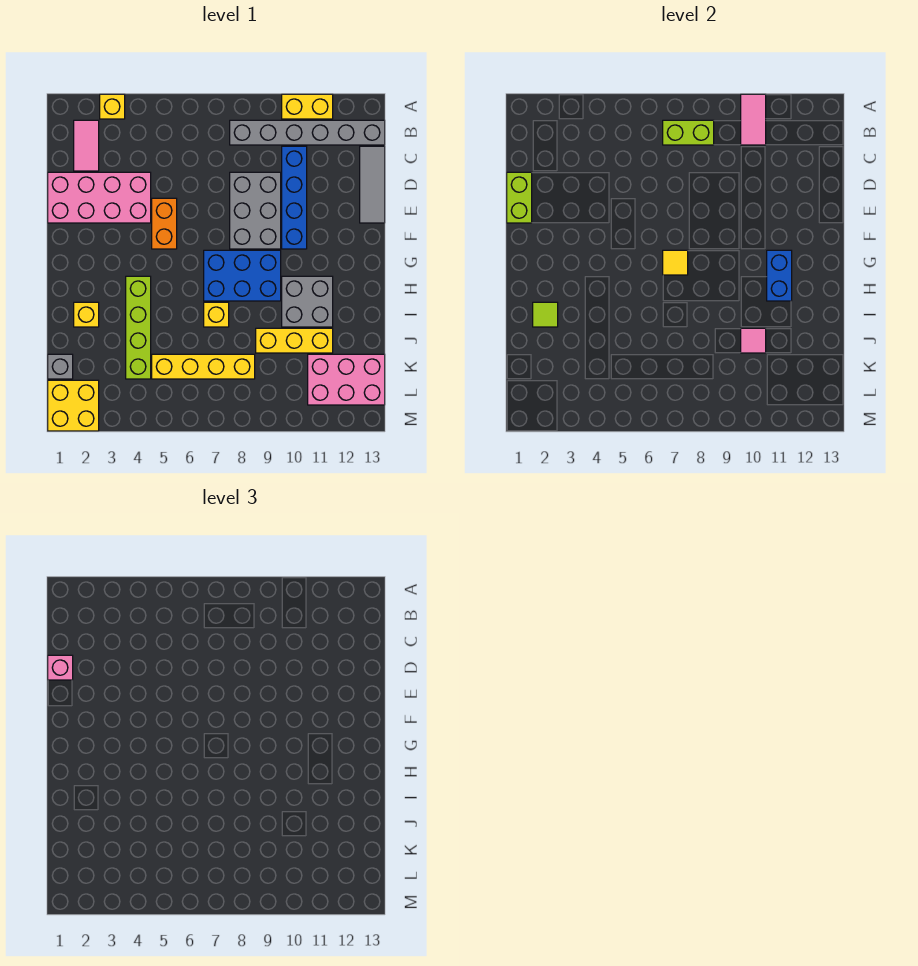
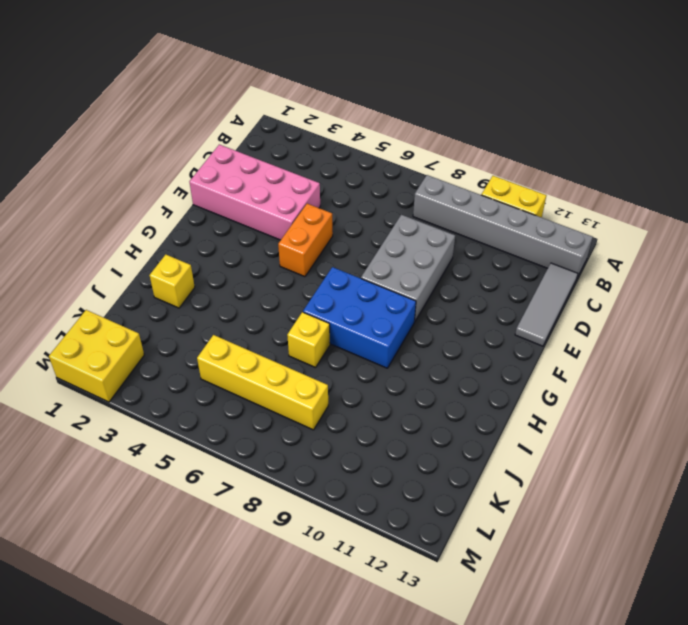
none -> yellow brick A3 level 1
none -> pink tile B2:C2 level 1
none -> blue brick C10:F10 level 1

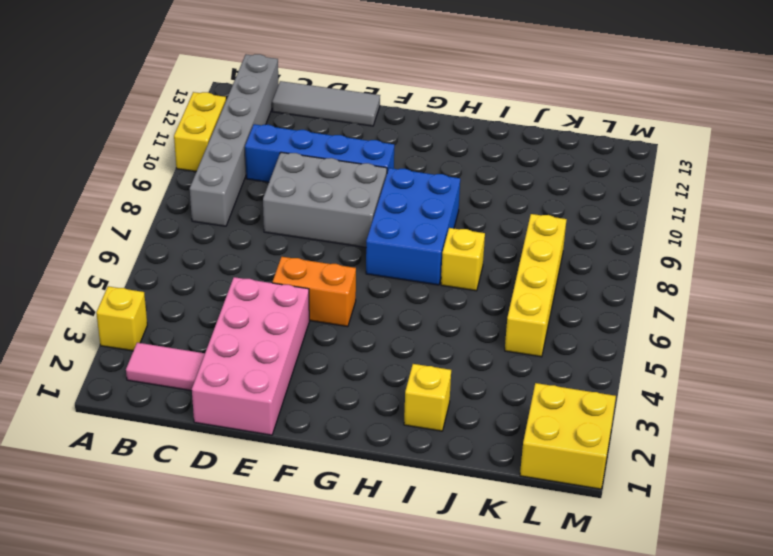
none -> lime brick H4:K4 level 1
none -> grey brick H10:I11 level 1
none -> yellow brick J9:J11 level 1

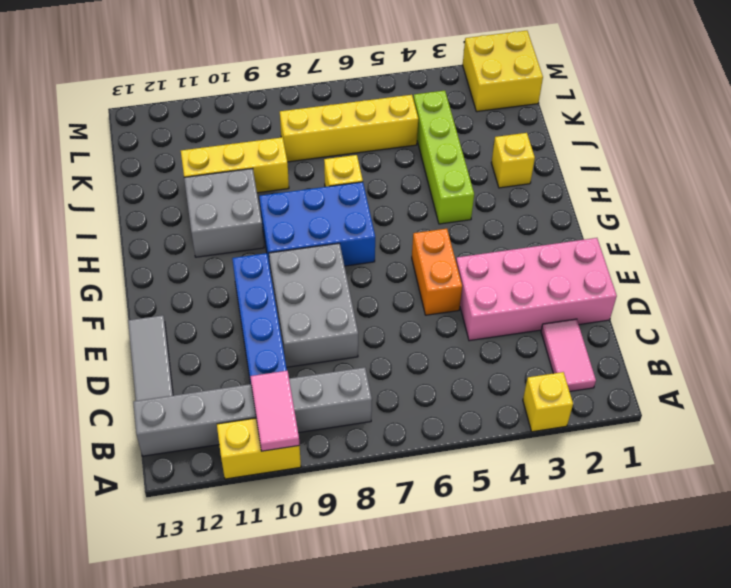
none -> grey brick K1 level 1
none -> pink brick K11:L13 level 1
none -> lime brick B7:B8 level 2

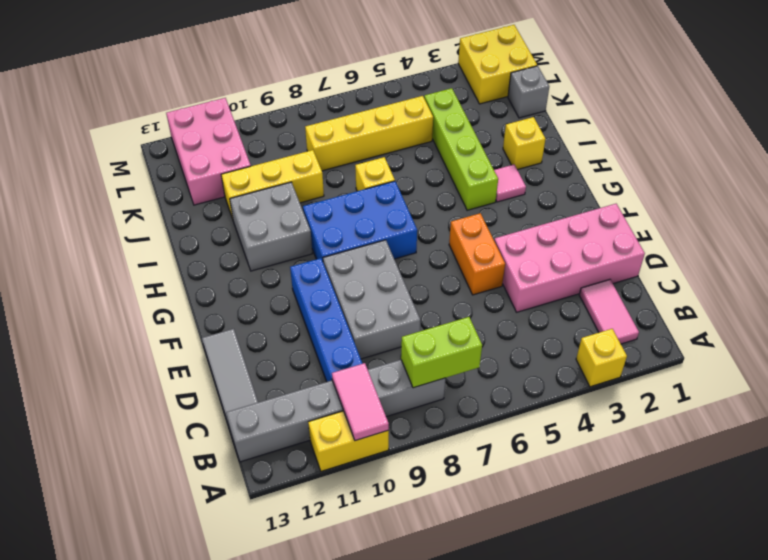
pink tile H3 level 1 -> pink tile J10 level 2
pink brick K11:M12 level 1 -> pink brick K11:L13 level 1
none -> lime brick D1:E1 level 2
none -> yellow tile G7 level 2
none -> blue brick G11:H11 level 2

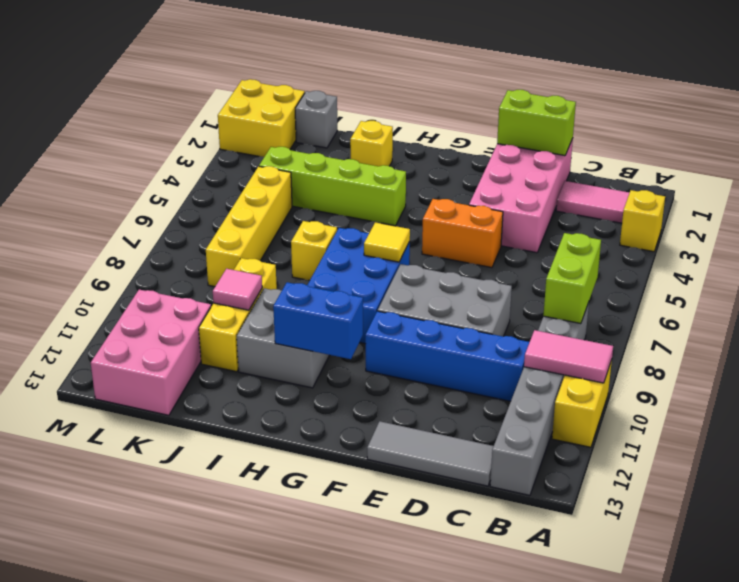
none -> lime tile I2 level 2
none -> pink brick D1 level 3

